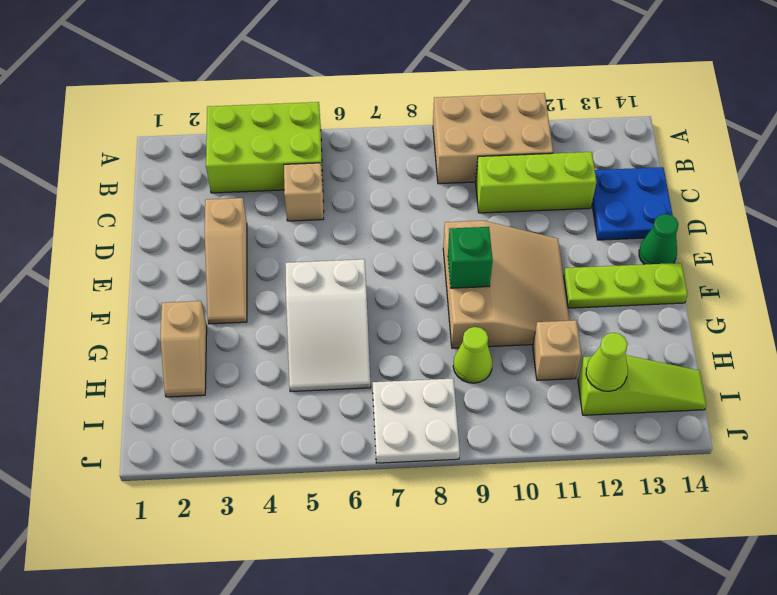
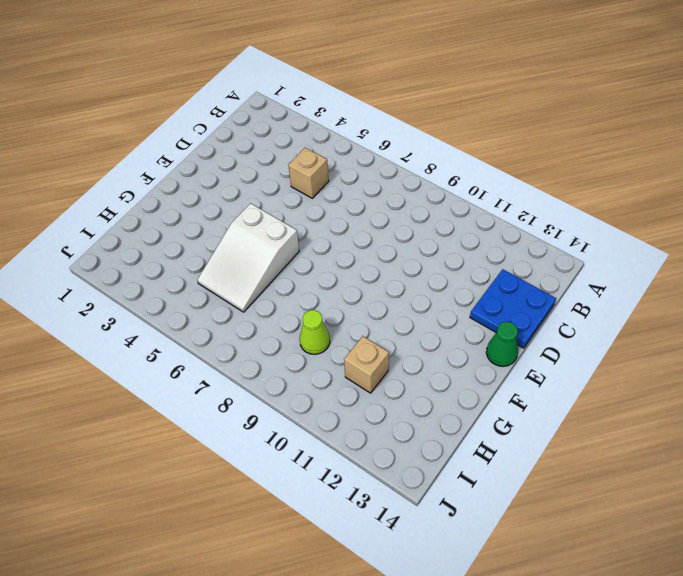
none -> lime brick A3:B5 level 1
none -> tan brick A9:B11 level 1
none -> lime brick C10:C12 level 1

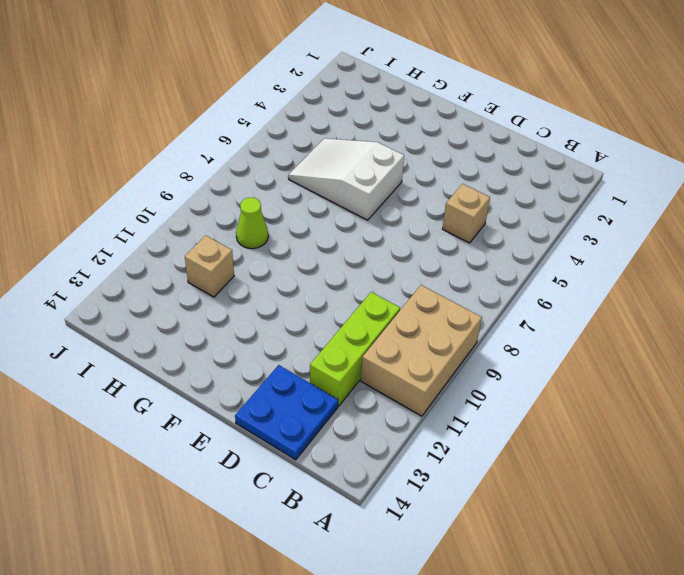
none -> lime brick A3:B5 level 1
none -> tan slope D3:F3 level 1 top D
none -> tan slope E9:G11 level 1 top 9

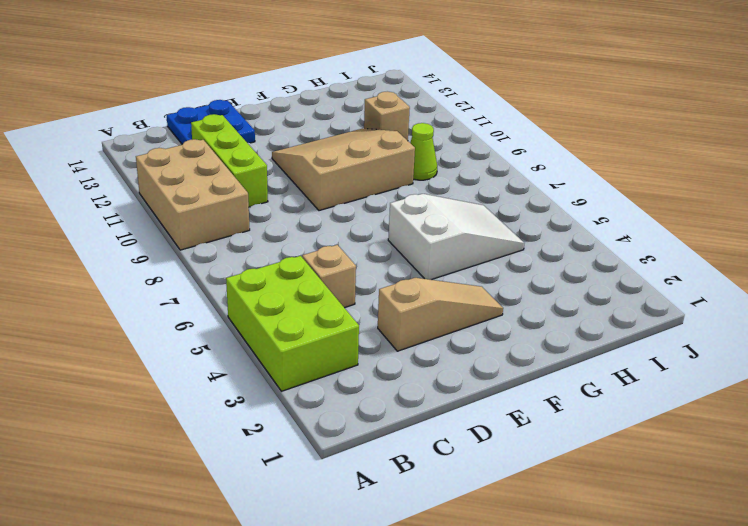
none -> green cone E14 level 1
none -> lime plate F12:F14 level 1
none -> tan slope G2:H2 level 1 top G

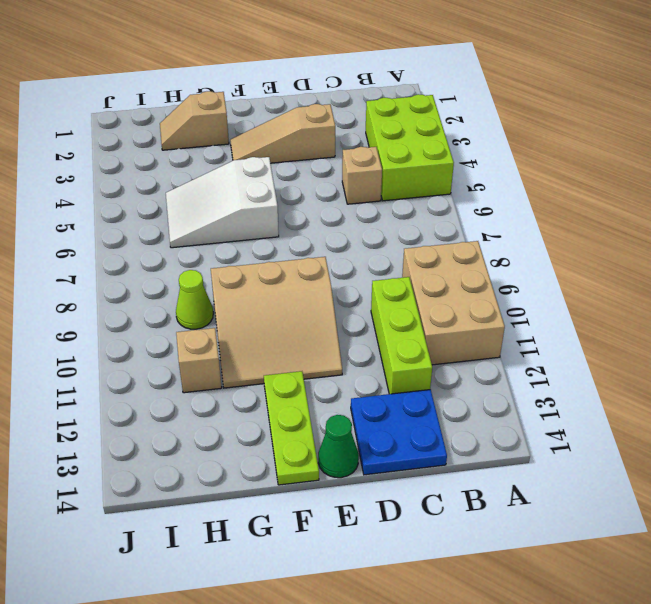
none -> white plate I7:J8 level 1
none -> lime slope I12:I14 level 1 top 12
none -> green brick F9 level 2

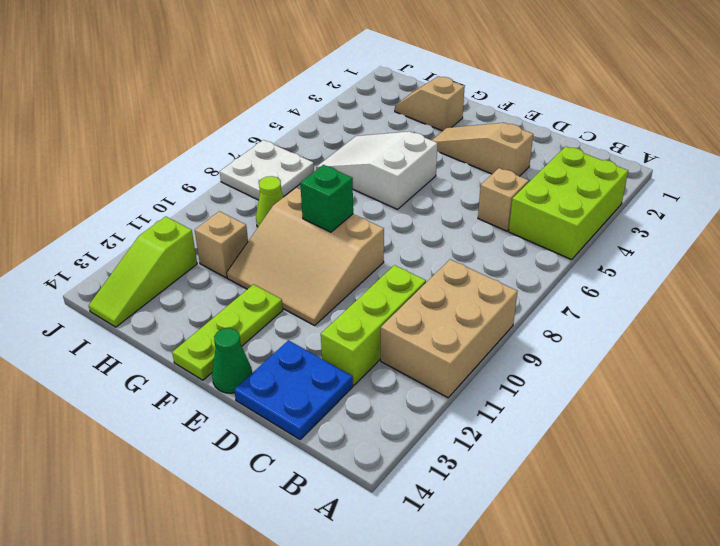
none -> lime cone I12 level 2

